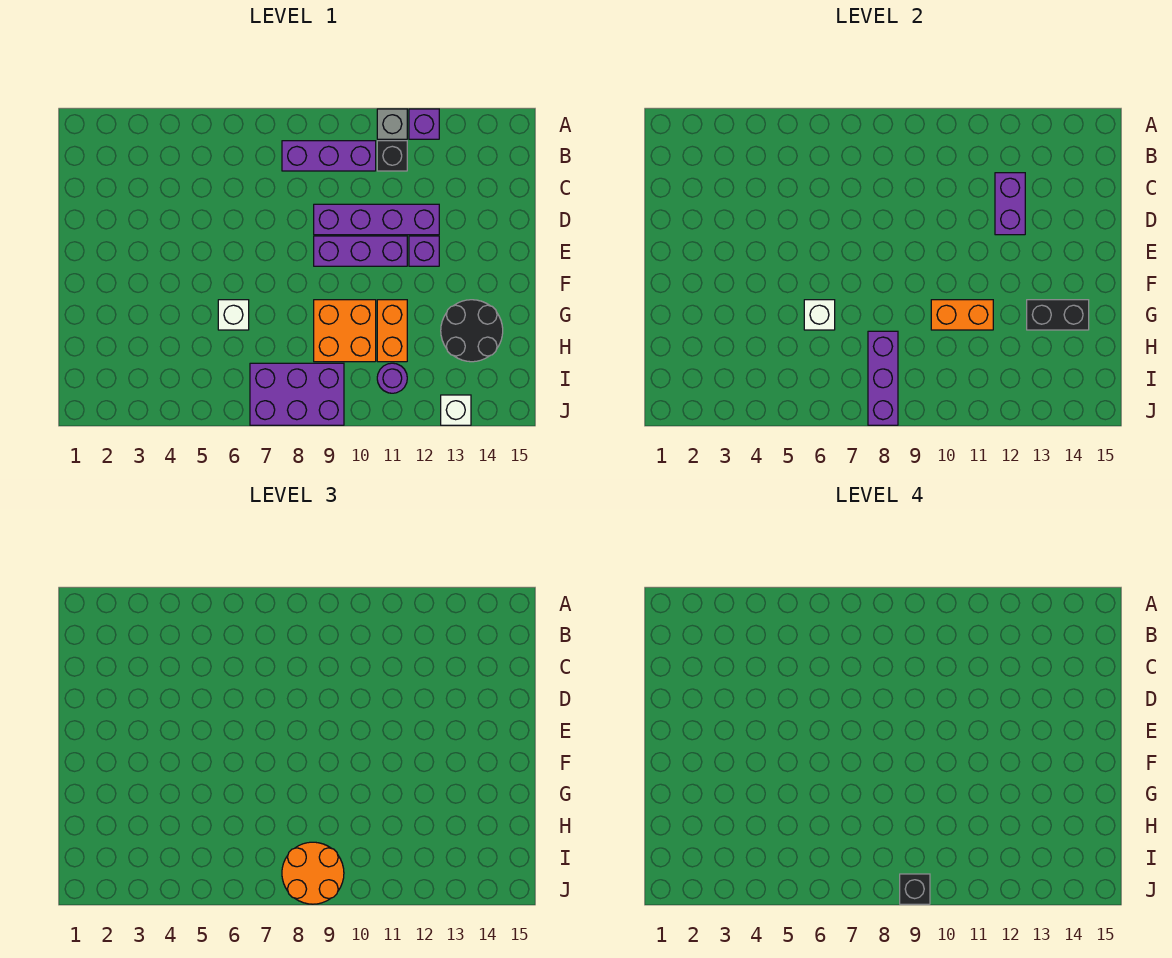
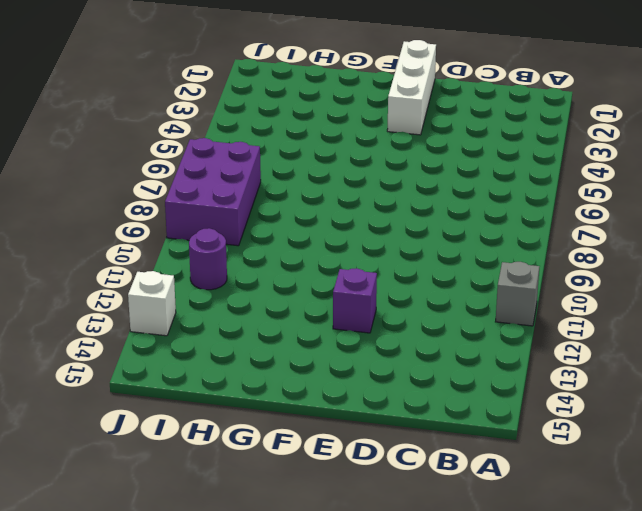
white brick E1:E3 level 1 -> none
none -> purple brick A12 level 1
none -> purple brick B8:B10 level 1
none -> black brick B11 level 1

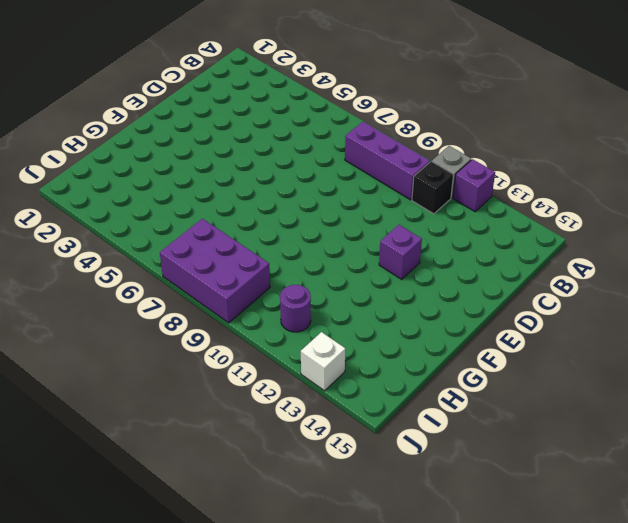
none -> purple brick D9:D12 level 1
none -> purple brick E9:E11 level 1
none -> white brick G6 level 1

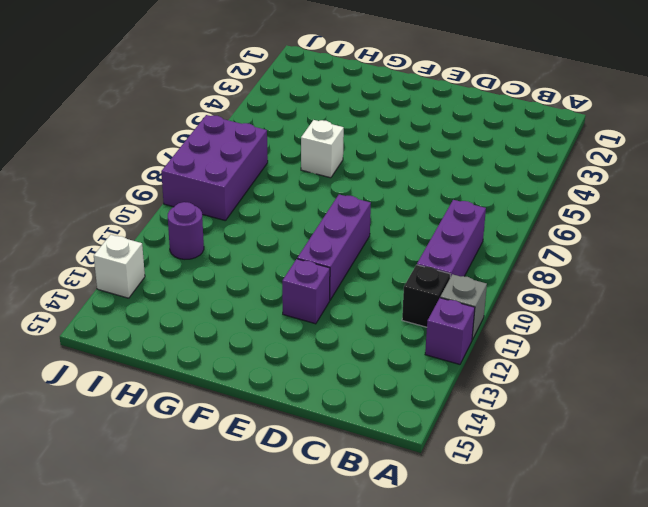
none -> purple brick D9:D12 level 1
none -> orange brick G9:H10 level 1
none -> orange brick G11:H11 level 1

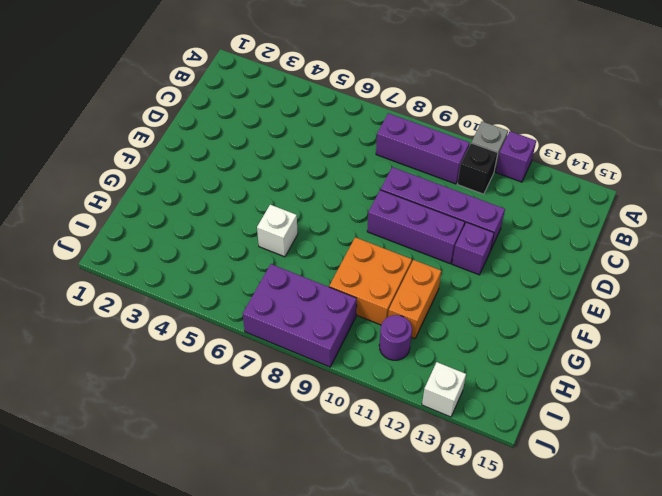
none -> black round brick G13:H14 level 1
none -> purple brick C12:D12 level 2
none -> white brick G6 level 2

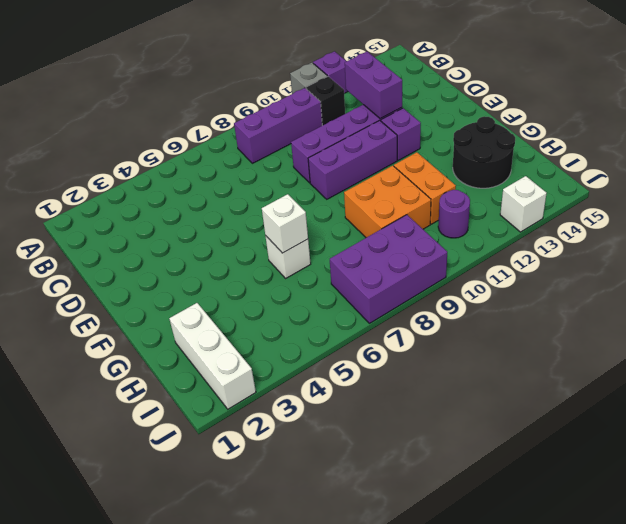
white brick H2:J2 level 1 -> none
none -> orange brick G10:G11 level 2
none -> black brick G13:G14 level 2
none -> purple brick H8:J8 level 2

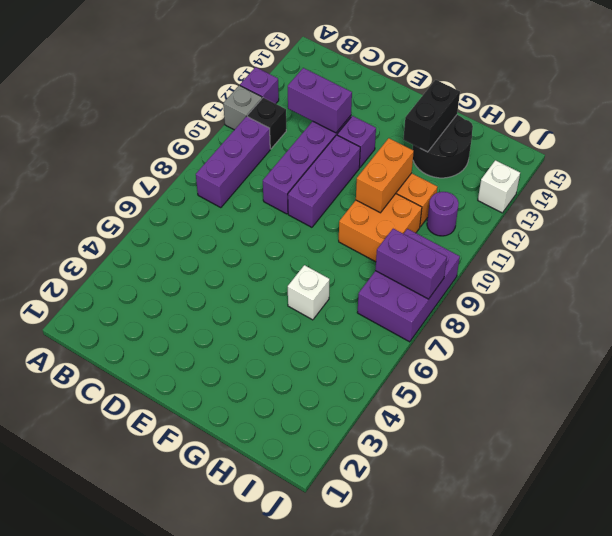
purple brick I8:J8 level 2 -> purple brick H8:J8 level 2
none -> white brick G6 level 2
none -> orange round brick I8:J9 level 3
none -> black brick J9 level 4

